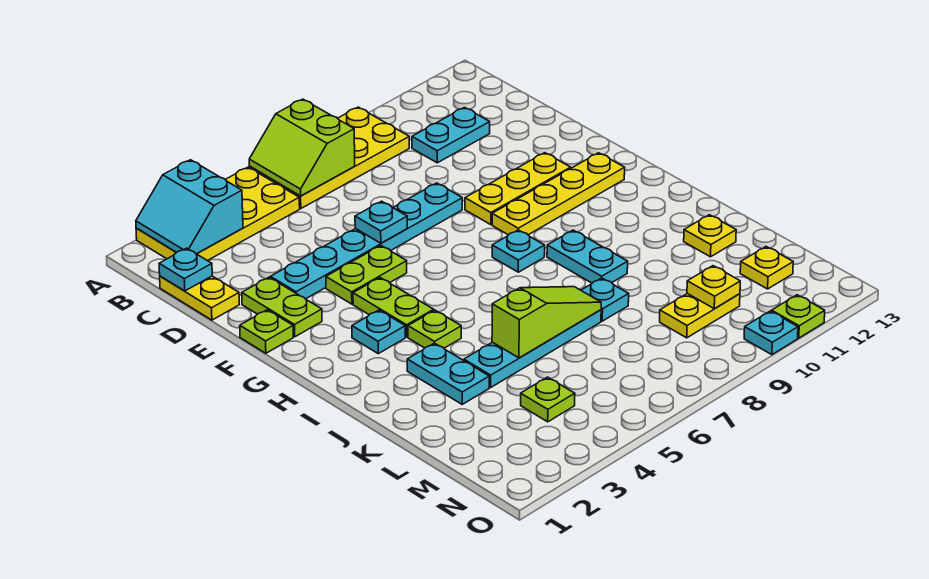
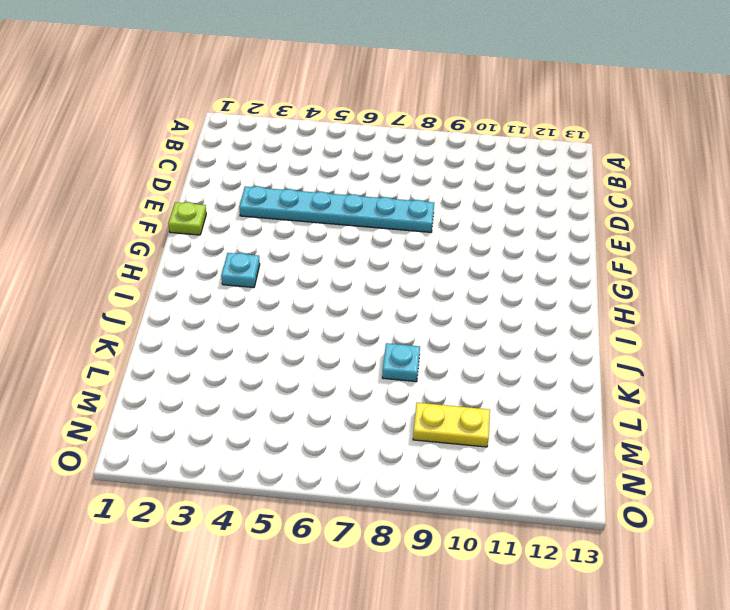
none -> yellow plate A2:B5 level 1
none -> yellow plate A6:B9 level 1
none -> yellow plate C1:D1 level 1
none -> cyan plate C10:C11 level 1

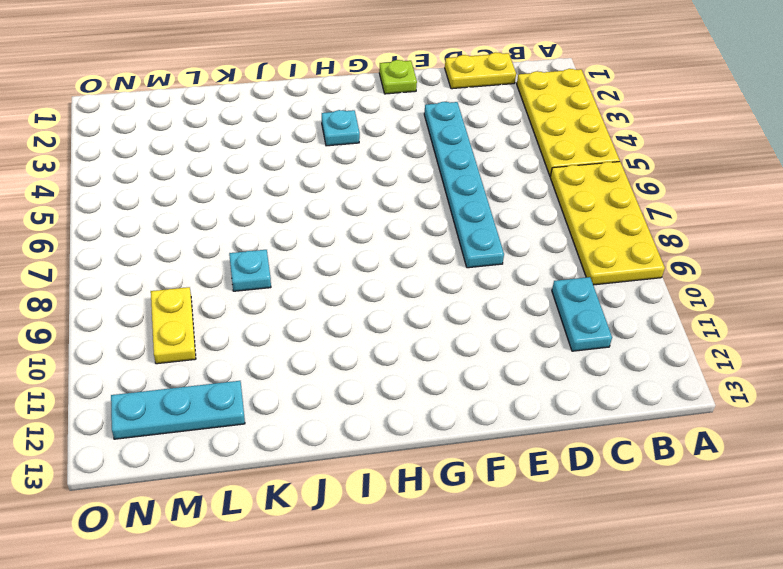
cyan plate L12:N12 level 1 -> yellow plate M12 level 1
none -> lime plate E2:F2 level 1
none -> lime plate F4:F5 level 1
none -> yellow plate F9:F11 level 1
none -> lime plate G4:H4 level 1

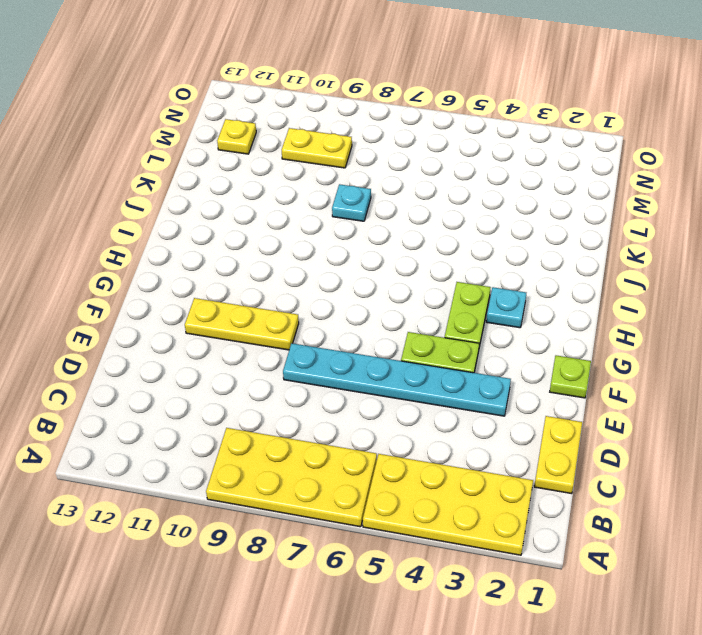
none -> cyan plate C10:C11 level 1
none -> lime plate E2:F2 level 1
none -> yellow plate G9:G12 level 1
none -> cyan plate H8 level 1

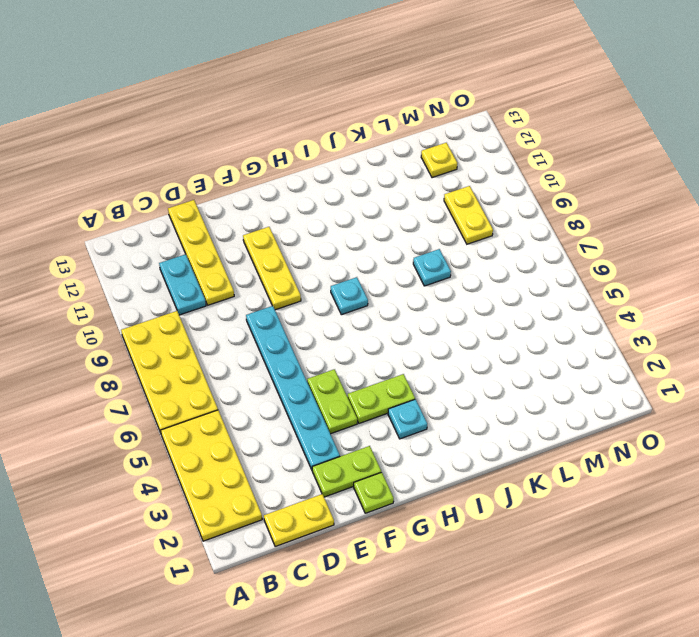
yellow plate D10:D13 level 1 -> yellow plate G9:G12 level 1
none -> lime plate I4 level 1
none -> cyan plate I9:J9 level 1
none -> cyan plate J3:K3 level 1
none -> cyan plate K4:K7 level 1

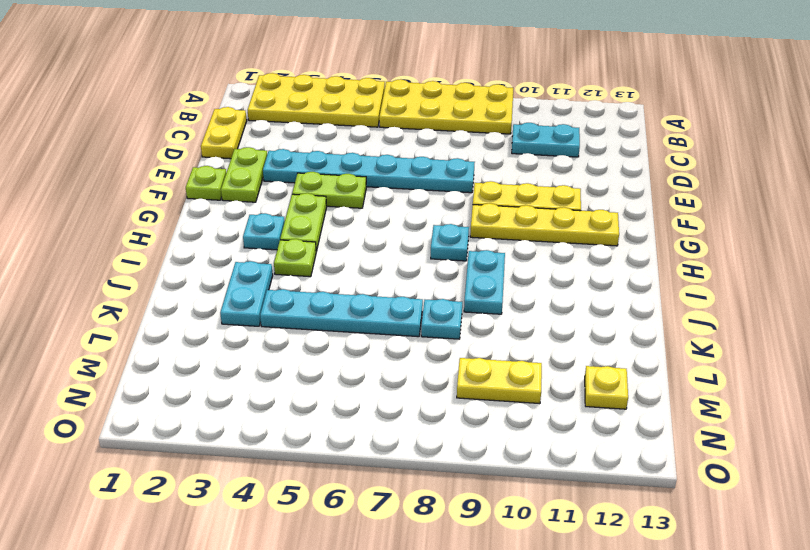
none -> yellow plate K12 level 1
none -> lime plate M4 level 1
none -> cyan plate O10 level 1
none -> lime plate O11 level 1

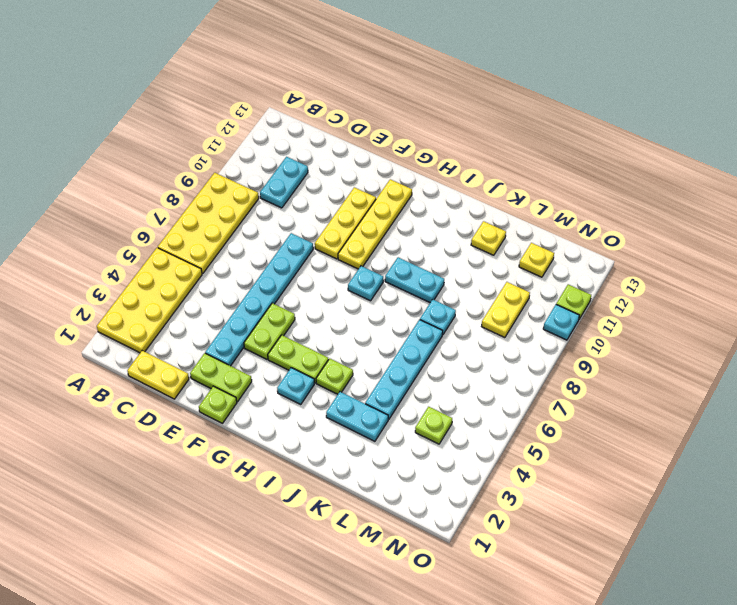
none -> cyan slope A2:B3 level 2 top 3
none -> lime slope A6:B7 level 2 top 7
none -> cyan plate C1 level 2
none -> cyan plate E6 level 2

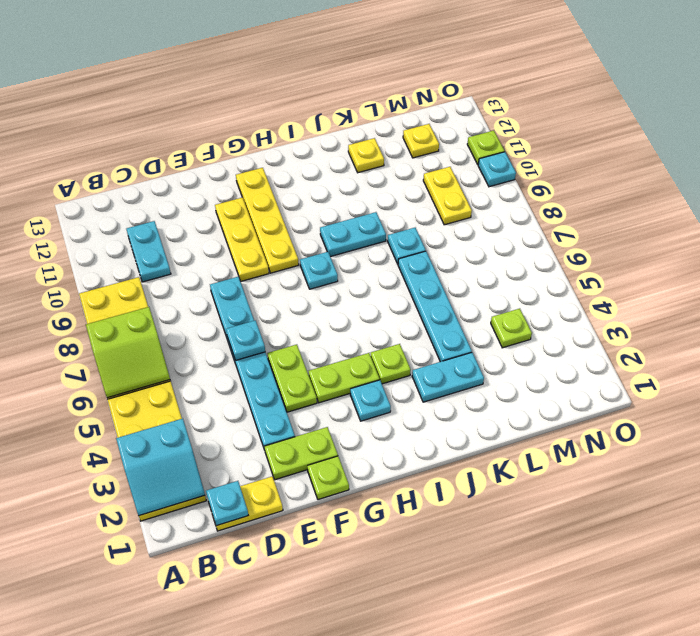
none -> lime slope K5:K7 level 2 top 5
none -> yellow plate M10 level 2

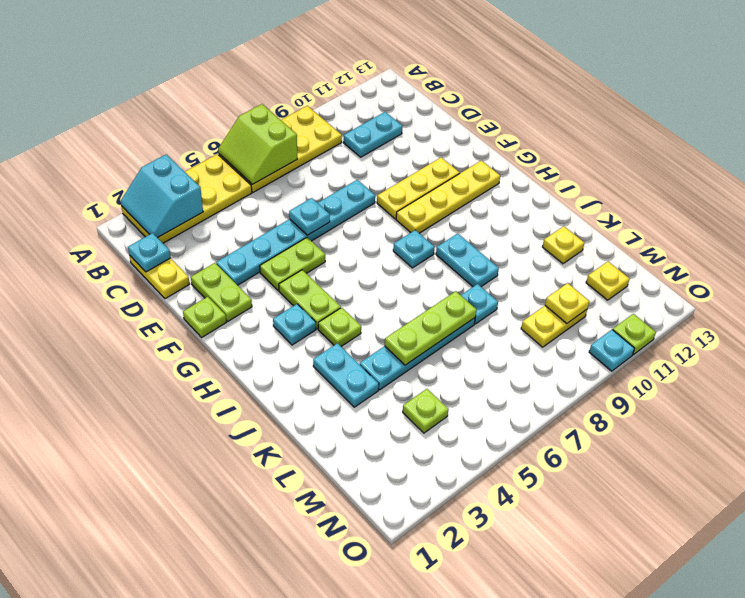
lime plate K5:K7 level 2 -> lime slope K5:K7 level 2 top 5

